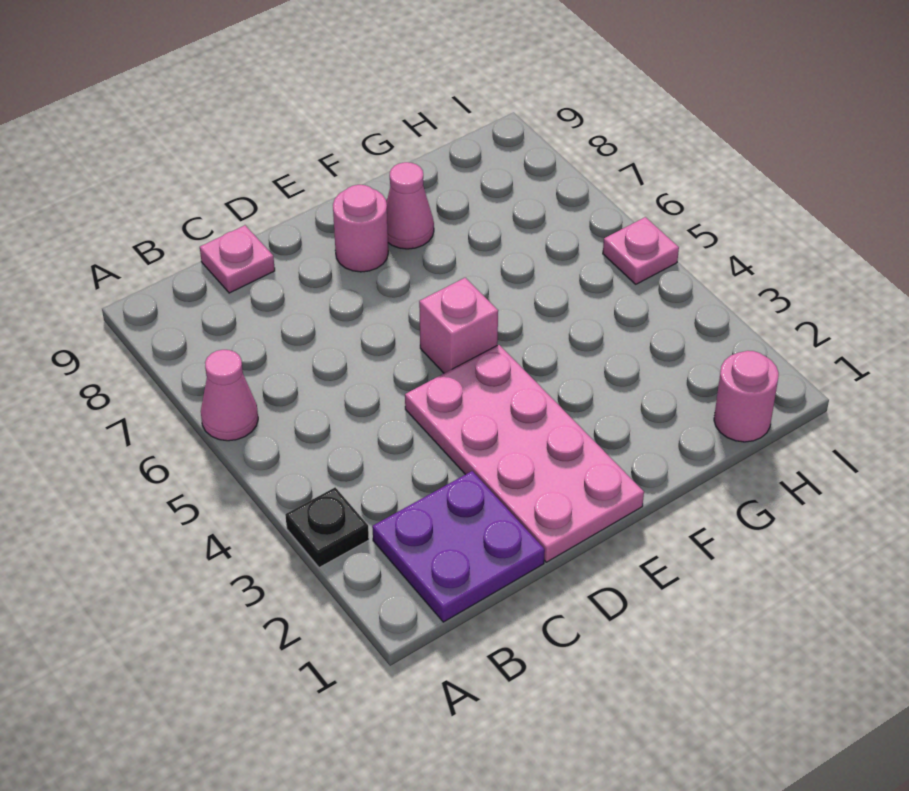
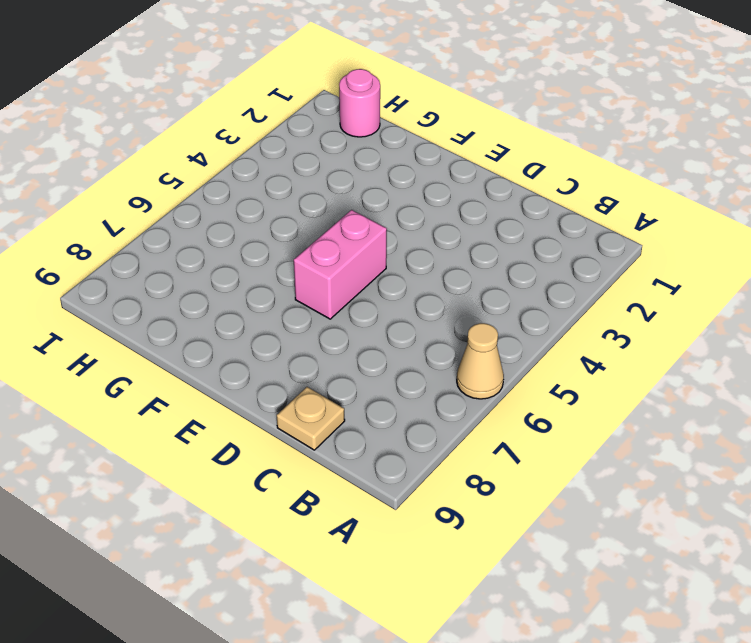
tan cone A6 level 1 -> pink cone A6 level 1
tan plate C9 level 1 -> pink plate C9 level 1
pink brick E5:E6 level 1 -> pink brick E5 level 1
none -> black plate A3 level 1
none -> purple plate B1:C2 level 1

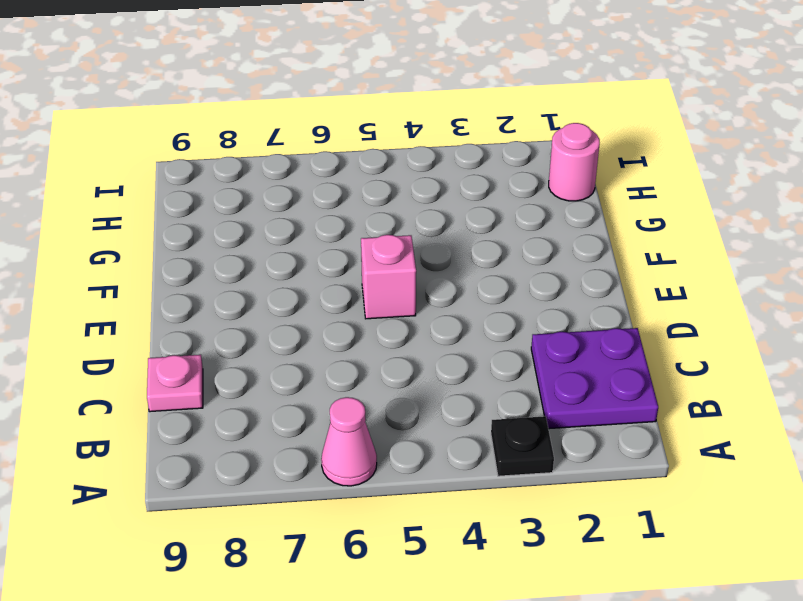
none -> pink plate D1:E4 level 1
none -> pink round brick E8 level 1

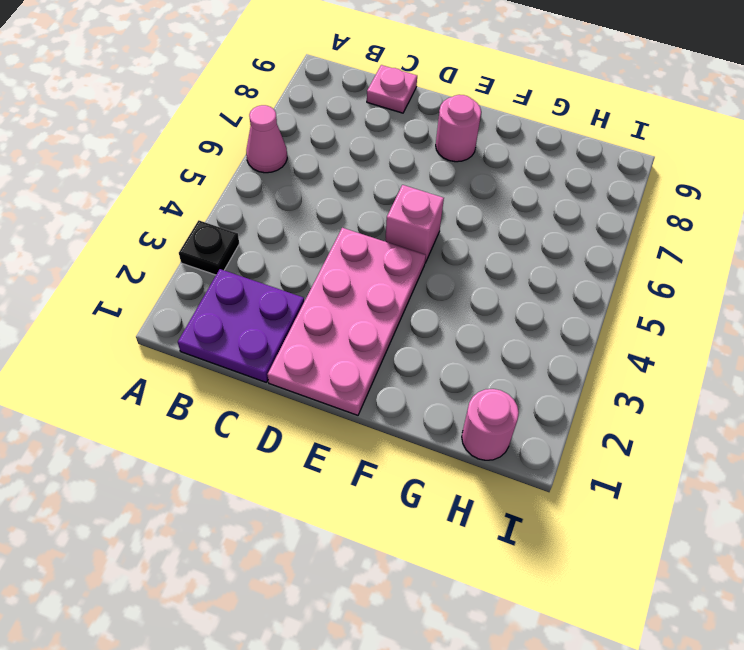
none -> pink cone F8 level 1
none -> pink plate I5 level 1

